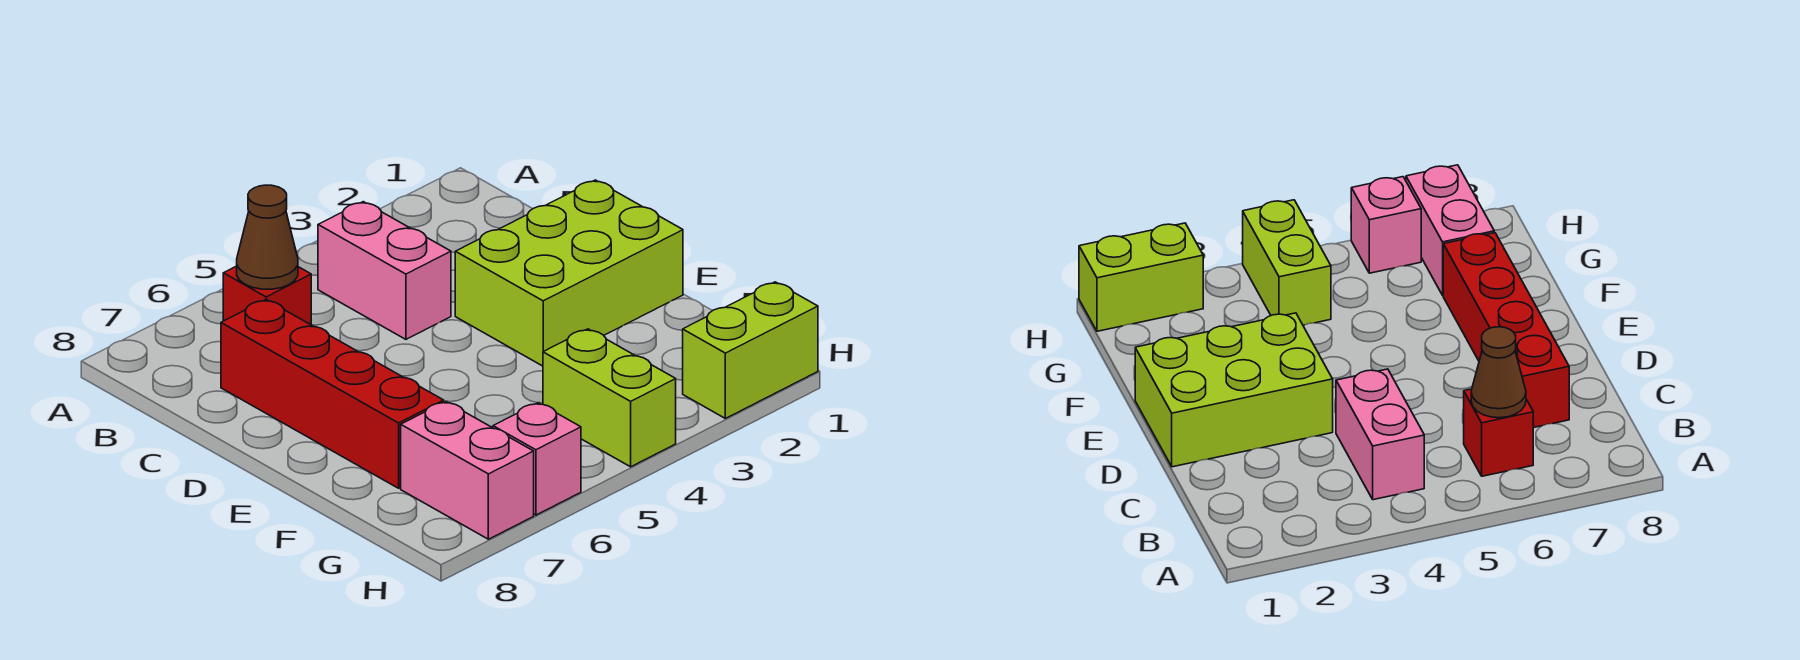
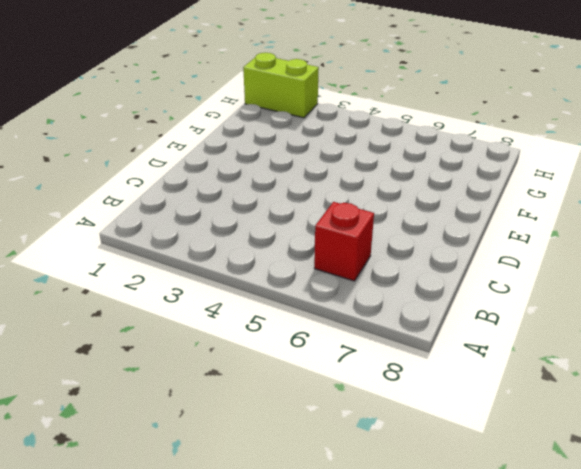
none -> pink brick B4:C4 level 1
none -> red brick C7:F7 level 1

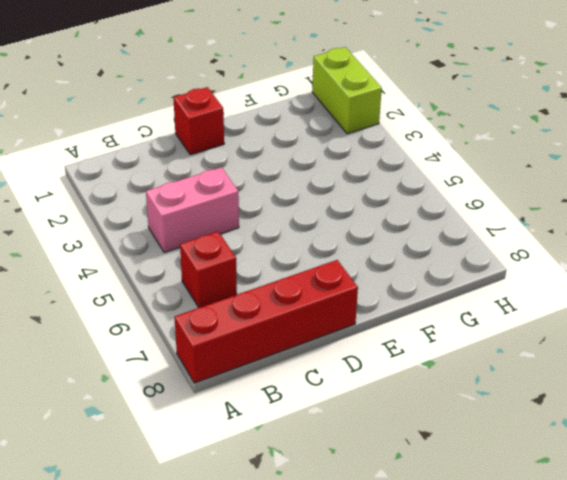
red brick A8:D8 level 1 -> red brick C7:F7 level 1
red brick D1 level 1 -> lime brick D1:E3 level 1
none -> lime brick G4:H4 level 1
none -> pink brick G7:H7 level 1

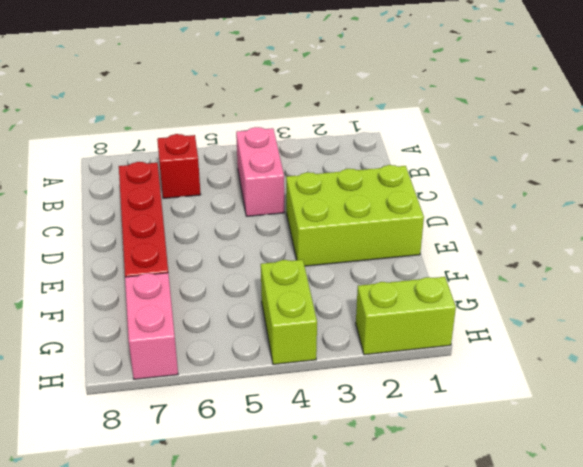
none -> pink brick H6 level 1
none -> brown cone B6 level 2

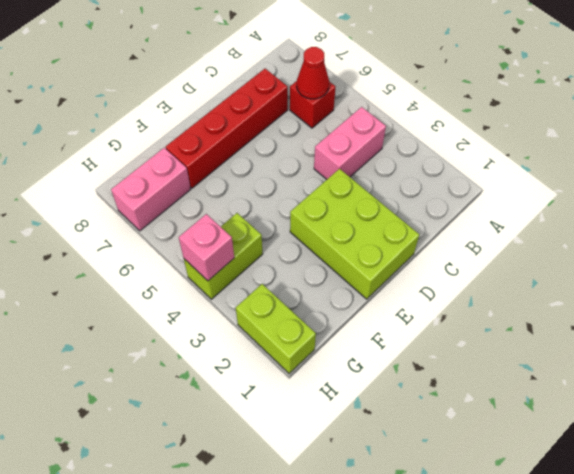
red cone B6 level 2 -> brown cone B6 level 2
pink brick H4 level 2 -> pink brick H6 level 1

